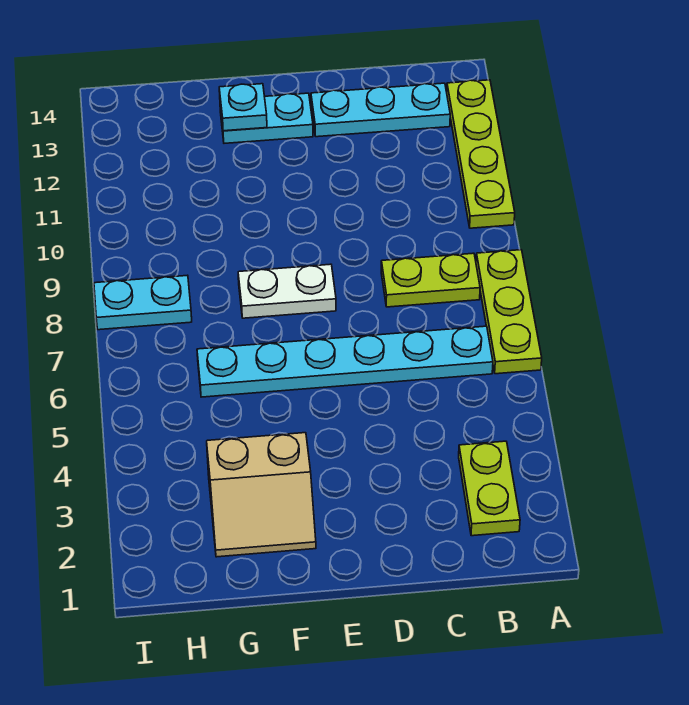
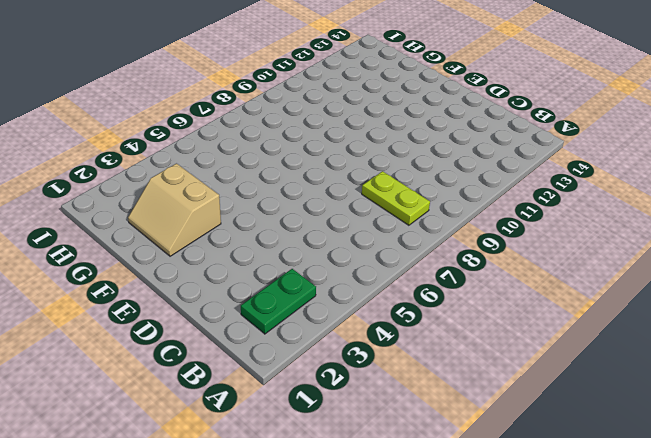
green plate B2:B3 level 1 -> lime plate B2:B3 level 1
none -> lime plate A6:A8 level 1
none -> lime plate A10:A13 level 1

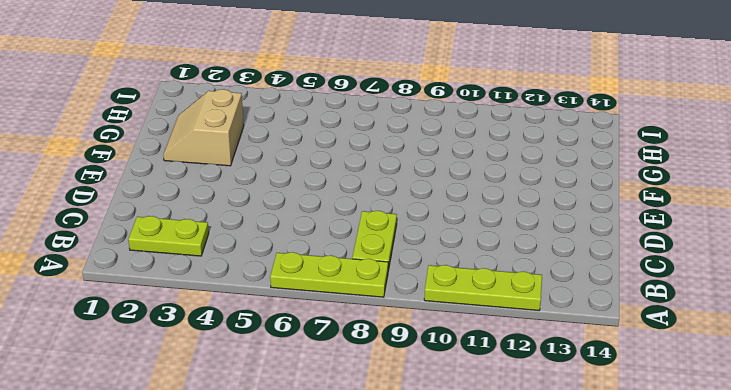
lime plate A10:A12 level 1 -> lime plate A10:A13 level 1
none -> cyan plate B6:G6 level 1
none -> cyan plate B13:D13 level 1

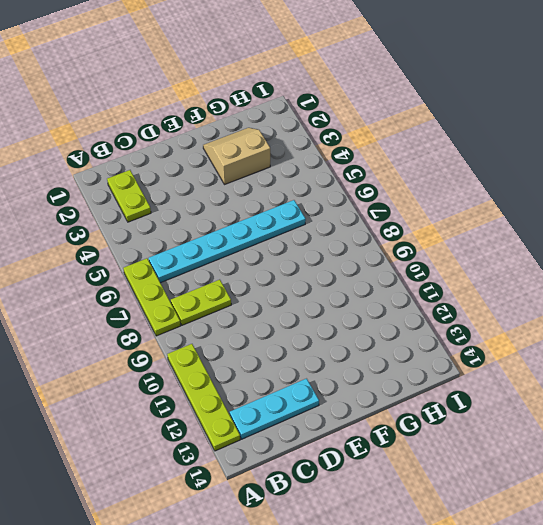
none -> white plate E8:F8 level 1
none -> cyan plate E13:F13 level 1

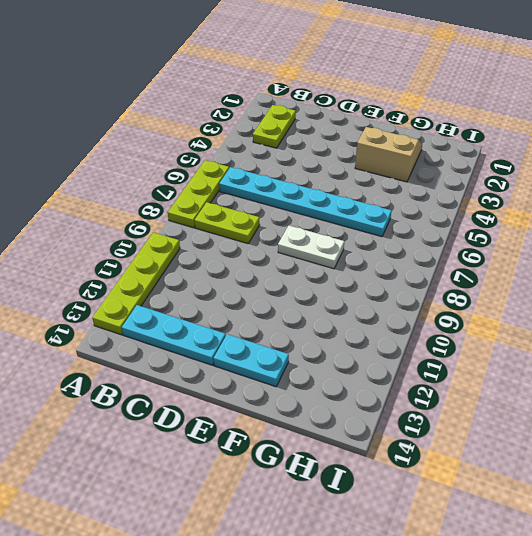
none -> cyan plate H8:I8 level 1
none -> cyan plate F13 level 2

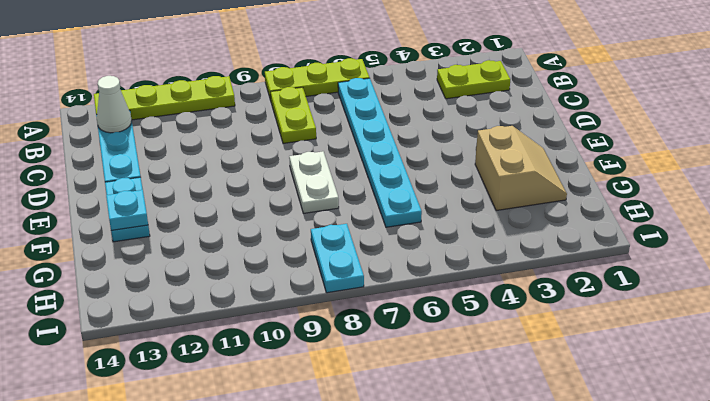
white cone B13 level 2 -> none

